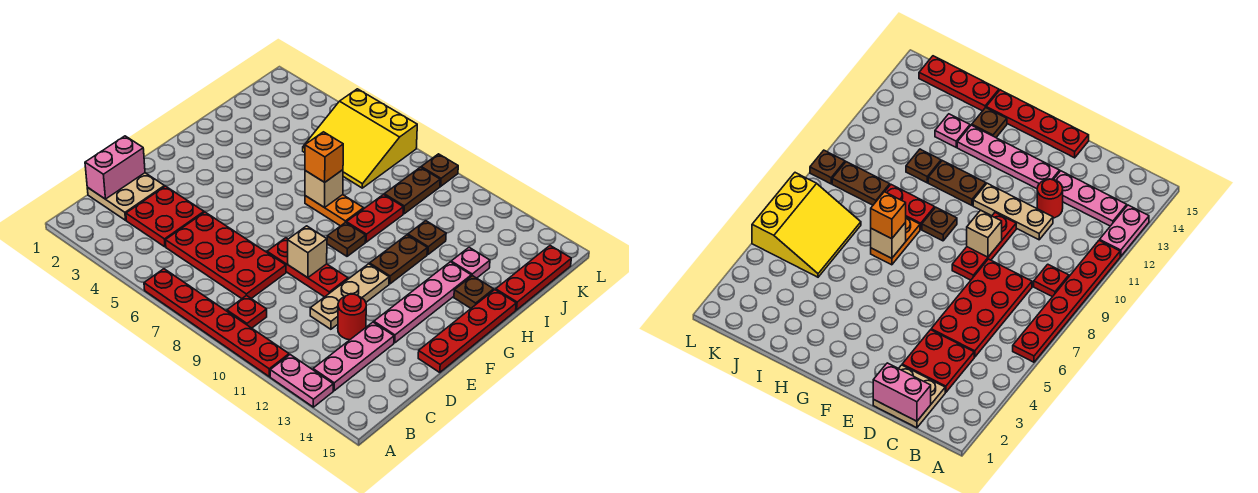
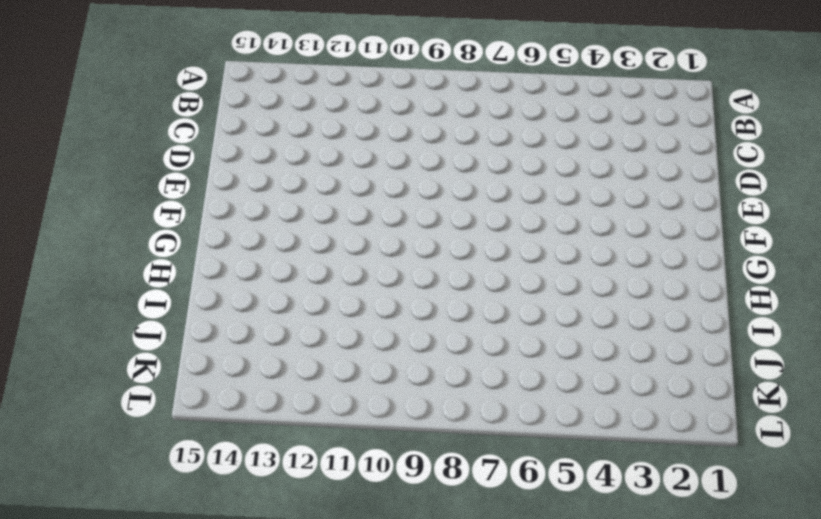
none -> red plate A6:A11 level 1
none -> pink plate A12:A13 level 1
none -> red plate B9 level 1

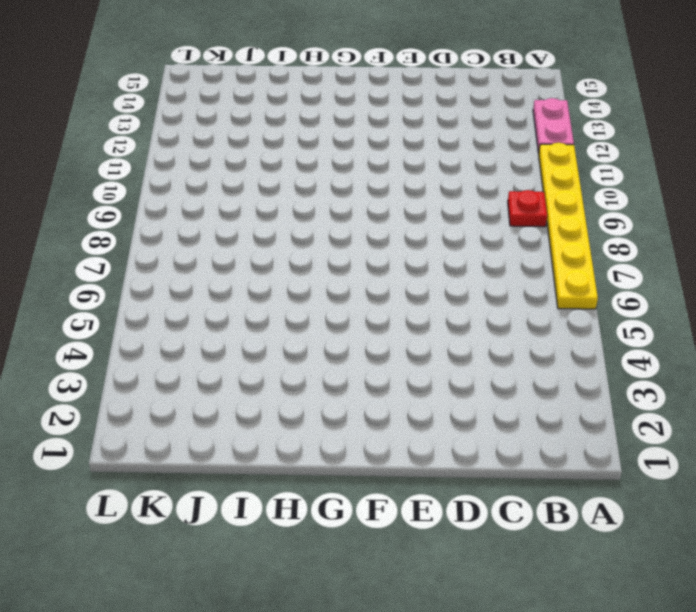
yellow plate A6:A11 level 1 -> red plate A6:A11 level 1
none -> pink plate B13:D13 level 1
none -> tan plate C1:D2 level 1
none -> red plate C3:D4 level 1

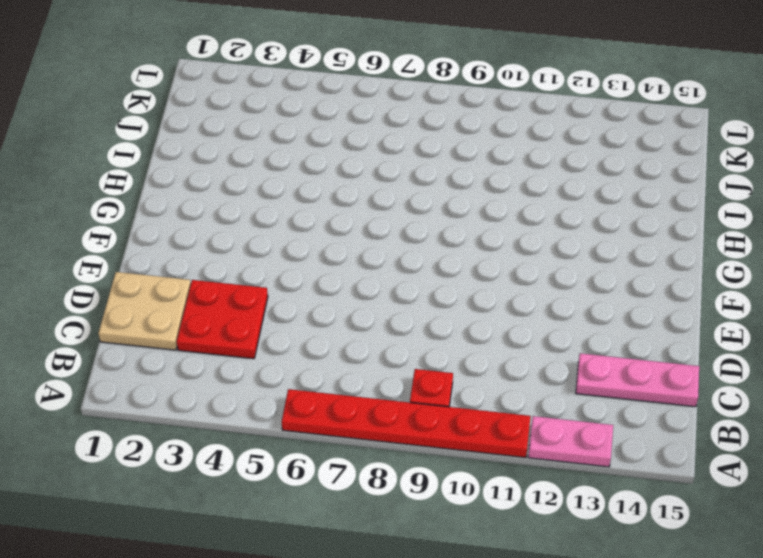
pink plate C13:C15 level 1 -> pink plate B13:D13 level 1
none -> red plate C5:D8 level 1
none -> tan plate D11:F11 level 1
none -> red round brick D12 level 1

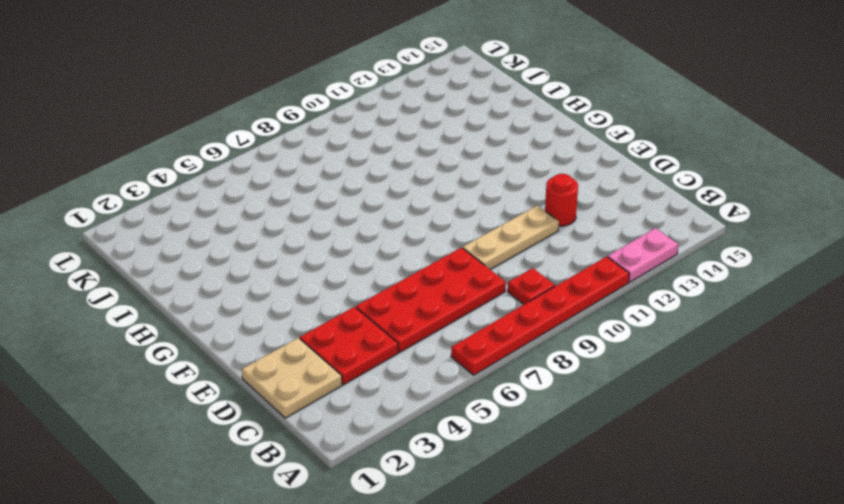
tan plate D9:D11 level 1 -> tan plate D11:F11 level 1
none -> pink plate B13:D13 level 1
none -> red plate E8:E10 level 1
none -> pink plate E13:H13 level 1

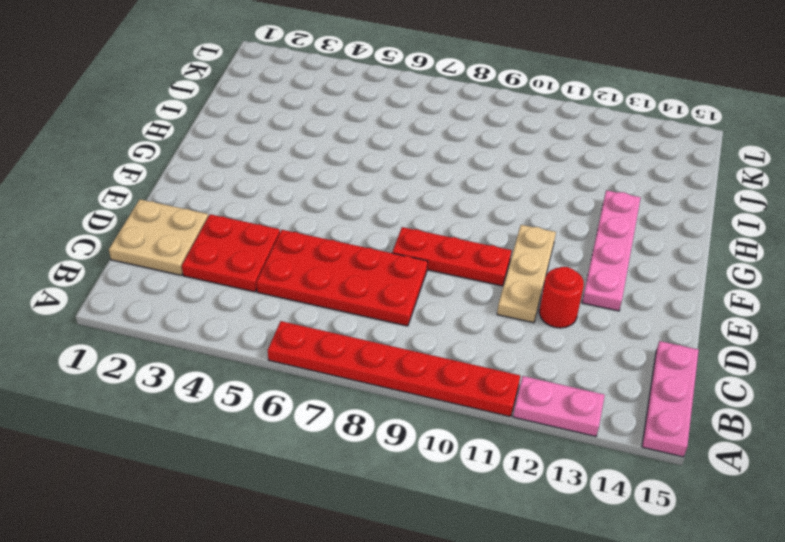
pink plate A15:C15 level 1 -> pink plate B13:D13 level 1
none -> red plate B9 level 1
none -> red plate E15:H15 level 1
none -> brown plate G9 level 1

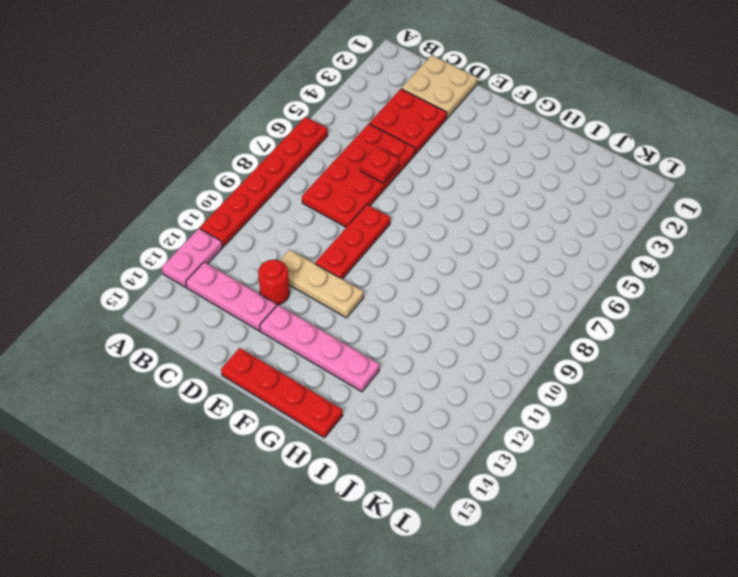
red plate D6 level 2 -> red plate B9 level 1
none -> brown plate G9 level 1
none -> brown plate G11:H11 level 1
none -> orange plate H7:H8 level 1

